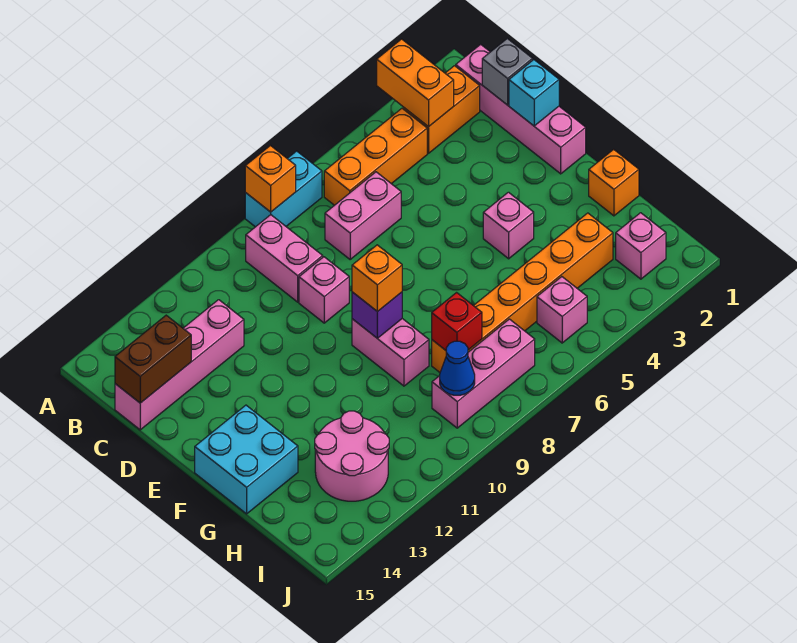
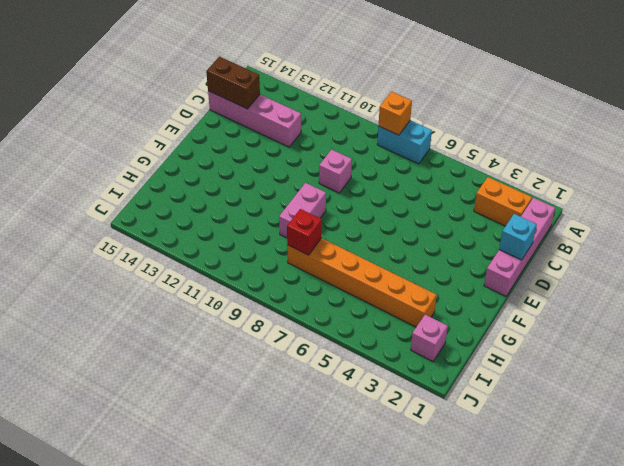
none -> orange brick B4:B6 level 1
none -> pink brick B9:C9 level 1
none -> pink brick C6:C7 level 1

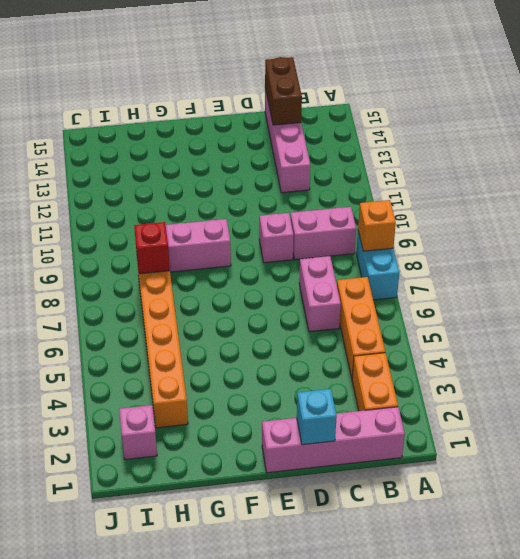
none -> pink brick F4 level 1
none -> cyan brick F14:G15 level 1
none -> orange brick G1 level 1

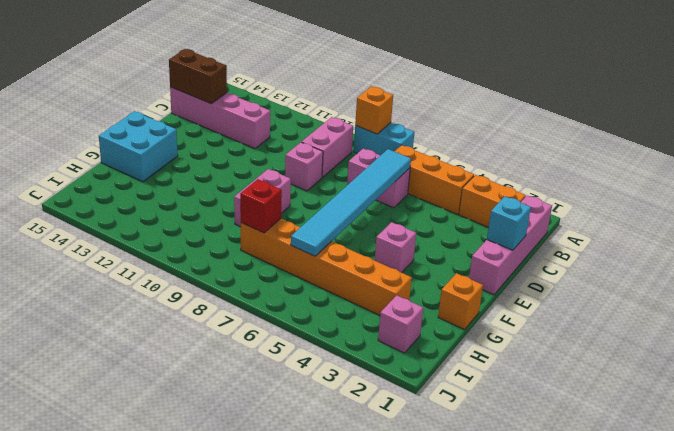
cyan tile C6:H6 level 2 -> none
none -> pink round brick H12:I13 level 1
none -> pink brick I5 level 1
none -> pink brick I7:I9 level 1

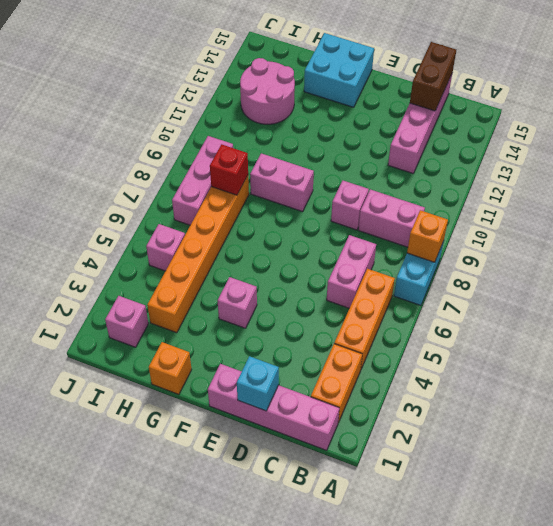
none -> orange brick A3:B3 level 2
none -> grey brick C1 level 2
none -> purple brick F9 level 2

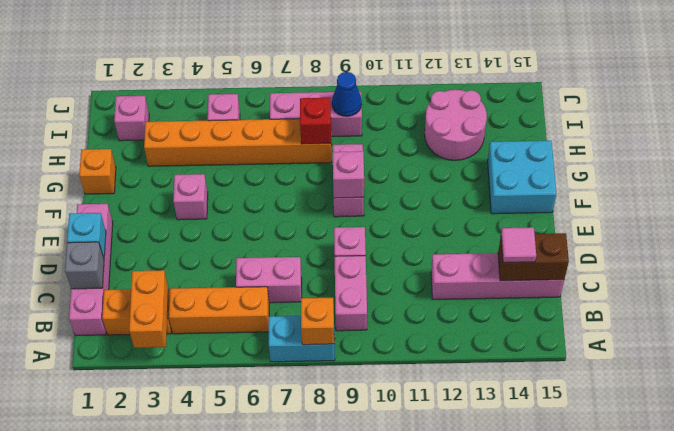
pink tile C14 level 3 -> none
pink brick F9 level 2 -> purple brick F9 level 2
none -> orange brick F9 level 3

